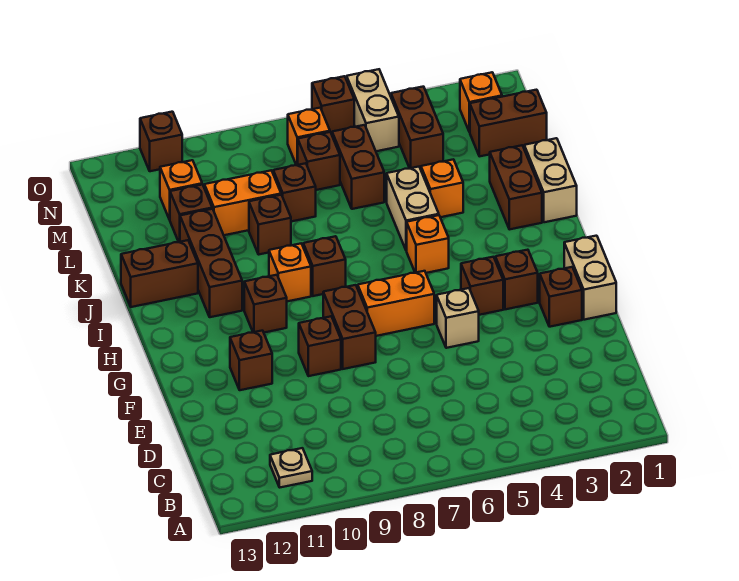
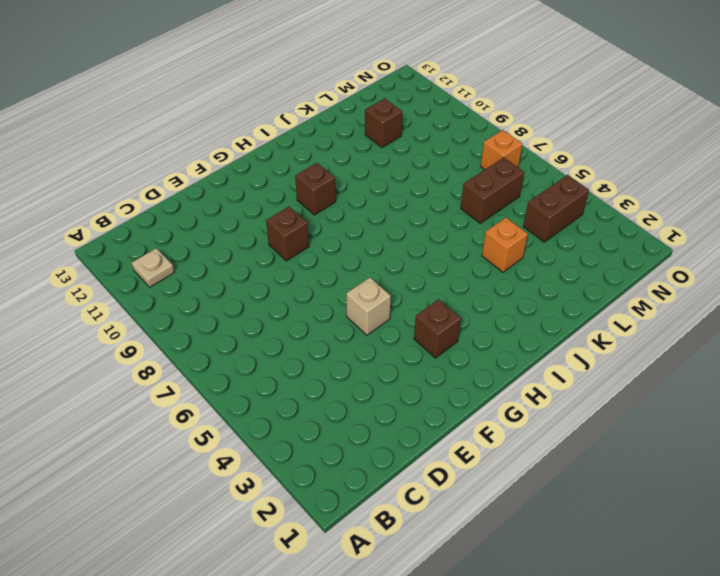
none -> tan brick F1:G1 level 1
none -> brown brick F2 level 1
none -> brown brick F8:G8 level 1
none -> brown brick F11 level 1

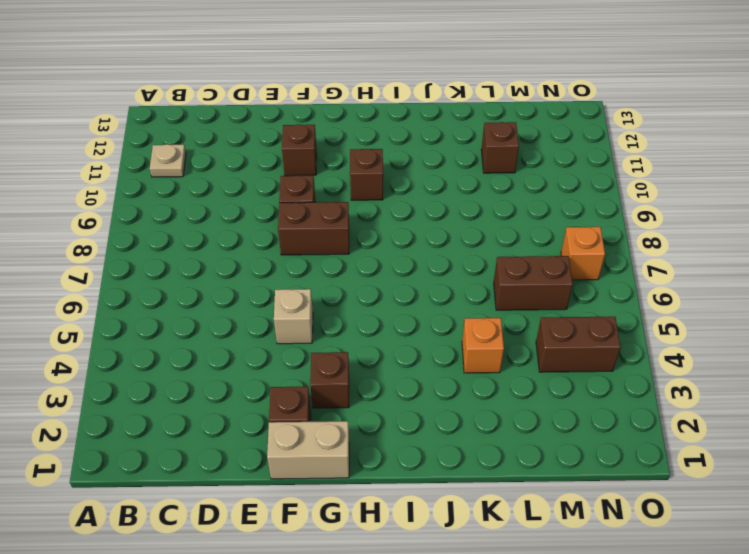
none -> brown brick G4 level 1
none -> orange brick G6:G7 level 1
none -> orange brick I5 level 1
none -> brown brick I8 level 1

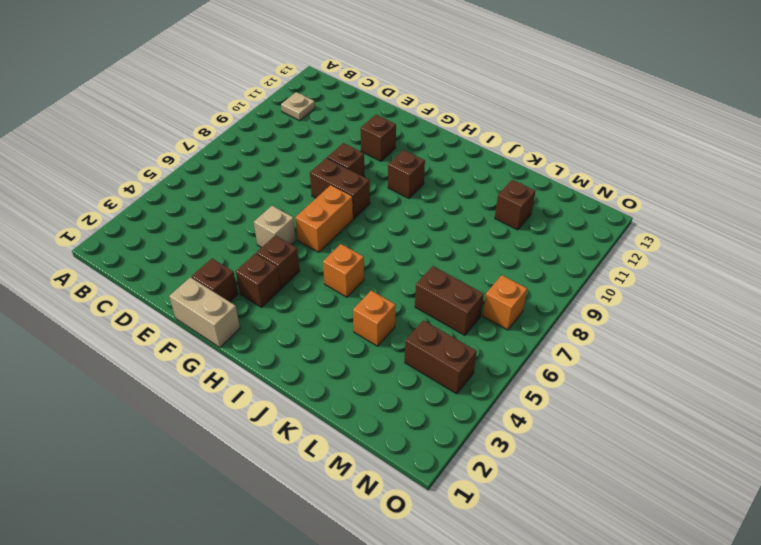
none -> brown brick I8 level 1
none -> orange brick I9 level 1
none -> brown brick I11:K11 level 1
none -> tan brick J1:K1 level 1

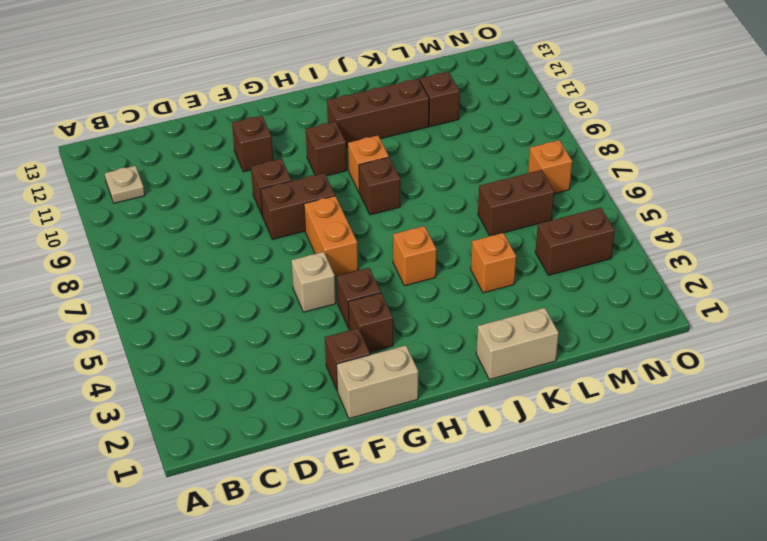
none -> brown brick J2:K2 level 1
none -> tan brick J5:K5 level 1
none -> brown brick J12:J13 level 1
none -> brown brick K9 level 1

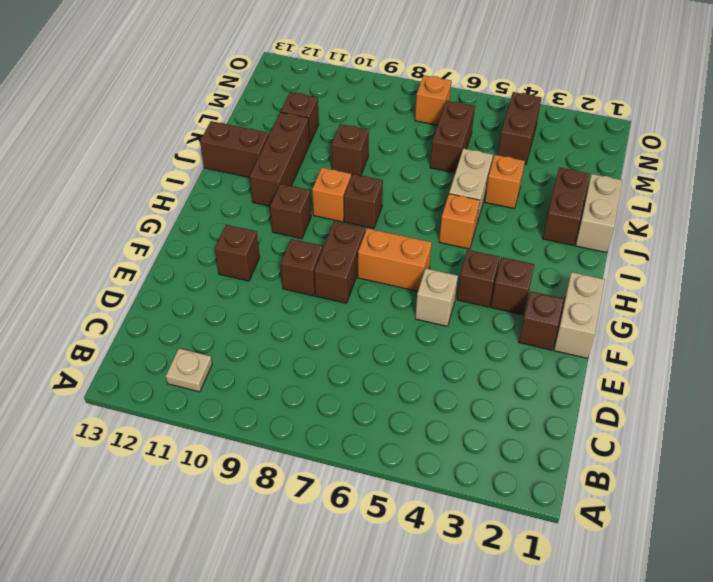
none -> brown brick L8 level 1
none -> orange brick L9:L10 level 1
none -> brown brick M1:M2 level 1
none -> brown brick M7 level 1

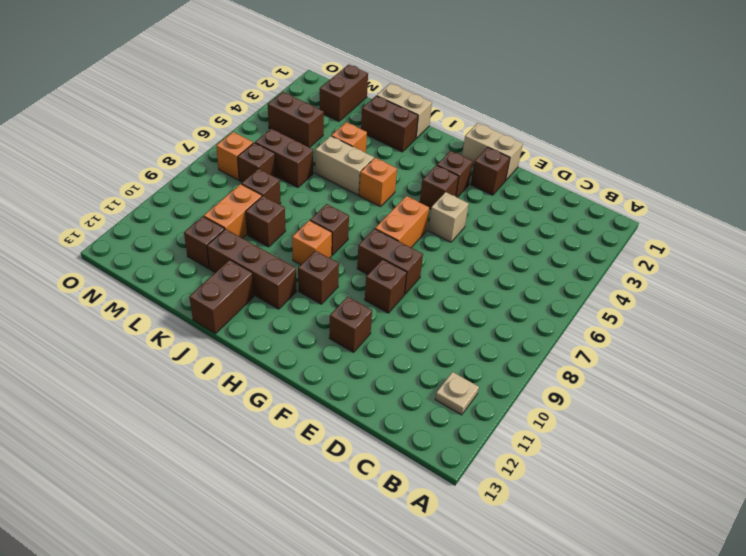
none -> orange brick M11 level 1
none -> orange brick N2 level 1
none -> tan brick N5:O5 level 1
none -> brown brick O6 level 1

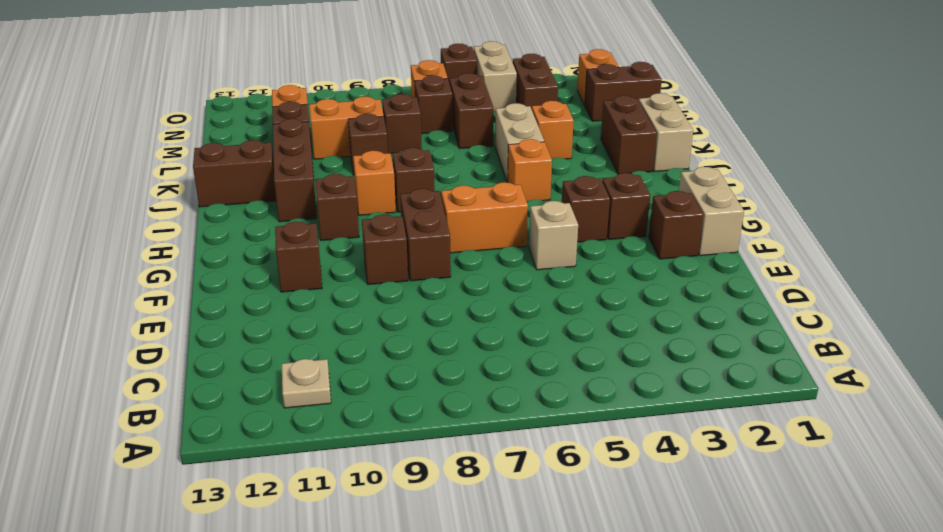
none -> brown brick O11 level 1

